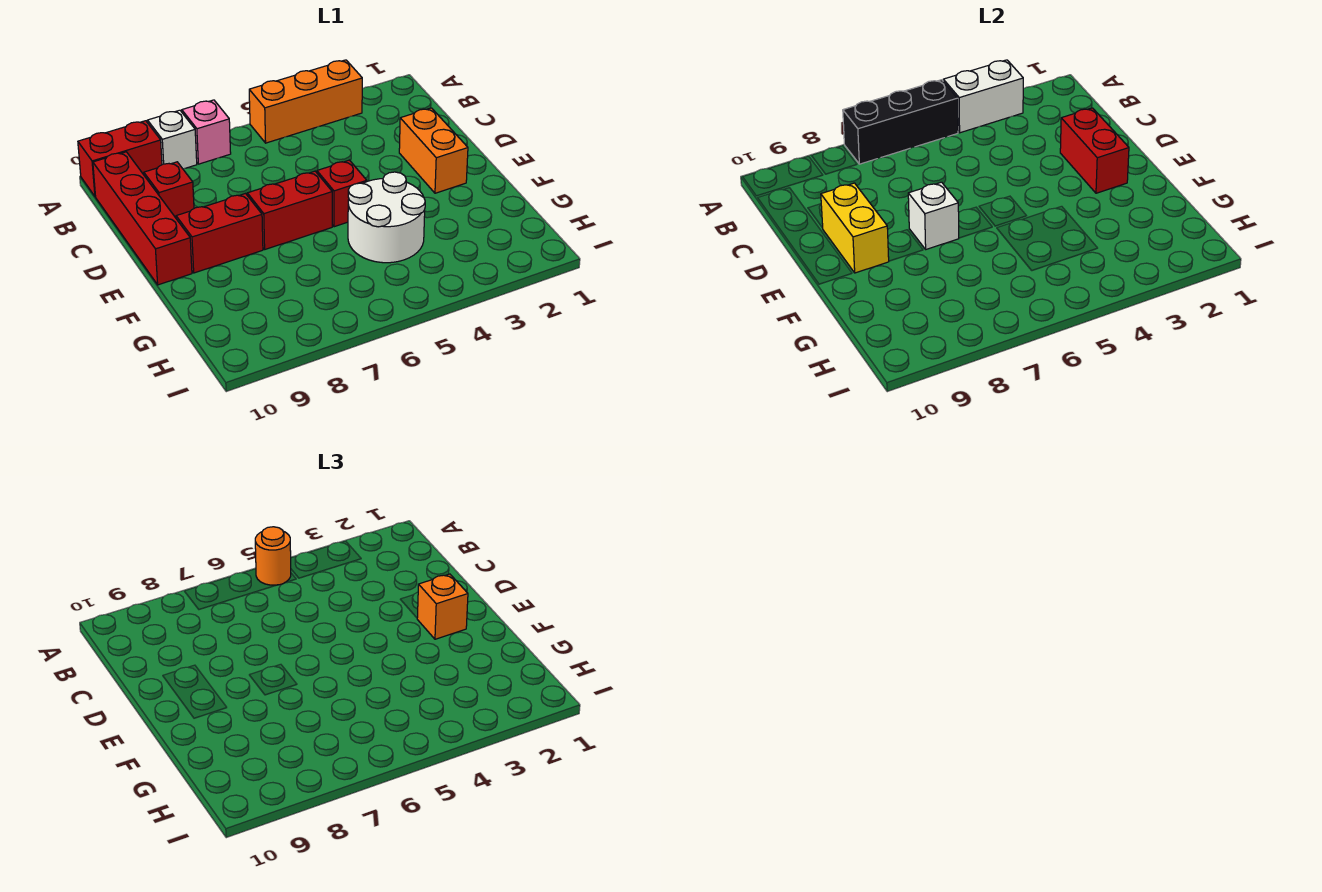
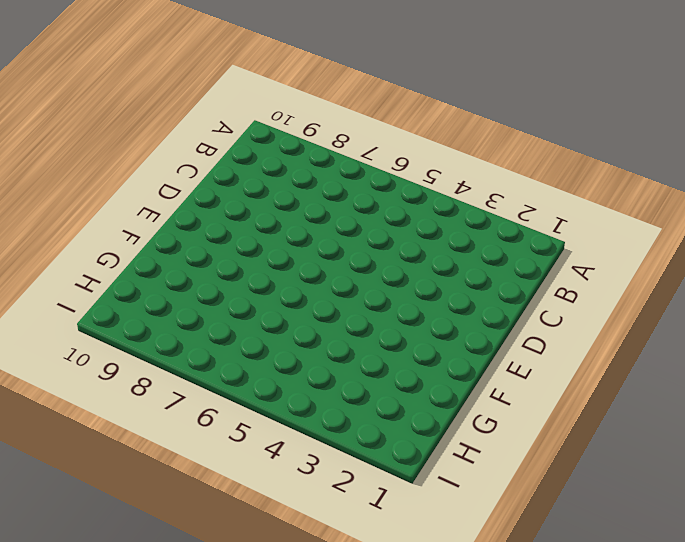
none -> orange brick A3:A5 level 1
none -> pink brick A7 level 1
none -> white brick A8 level 1

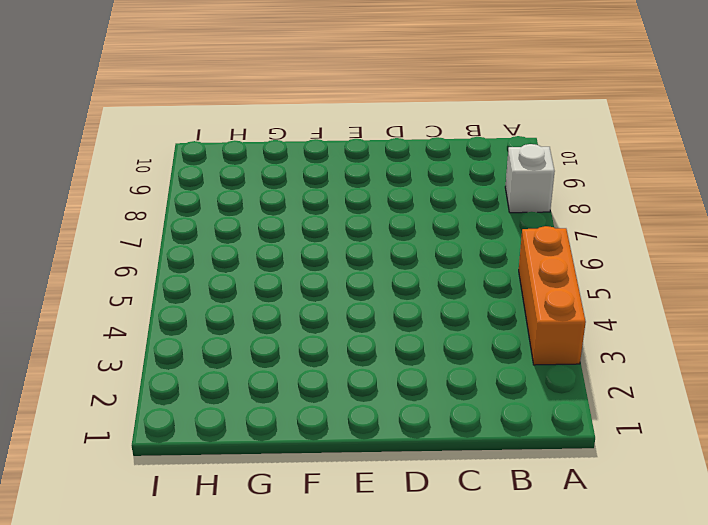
none -> pink brick A7 level 1
none -> red brick A9:A10 level 1
none -> red brick B10:E10 level 1

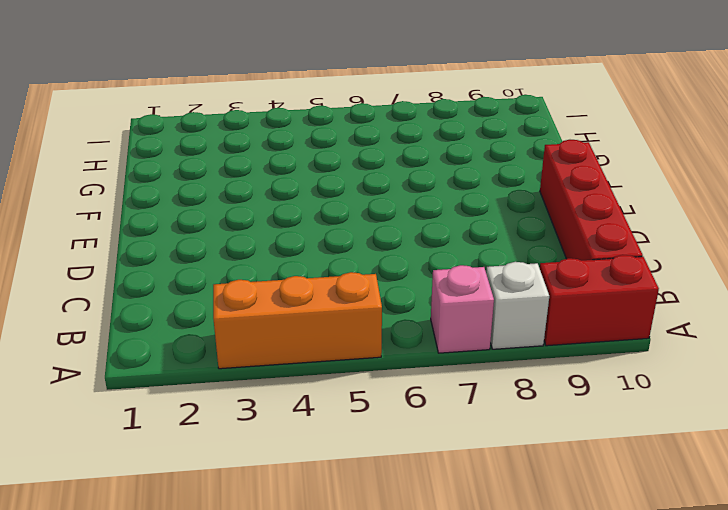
none -> red brick C9 level 1
none -> orange brick D2:E2 level 1
none -> red brick E5 level 1

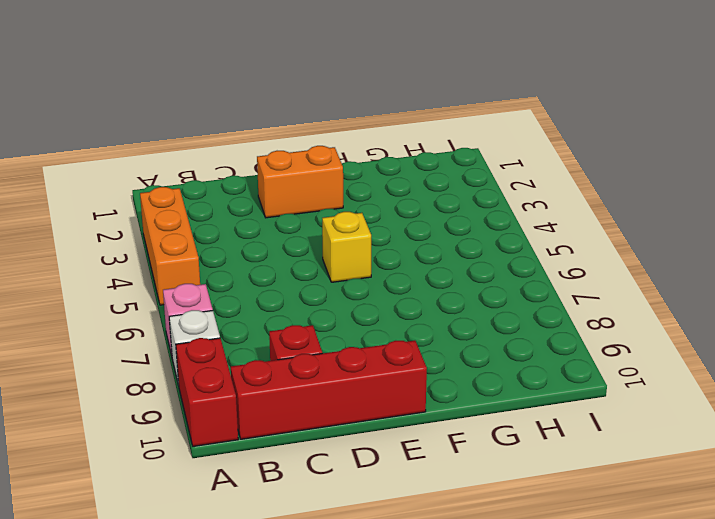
yellow brick E5 level 1 -> red brick E5 level 1
none -> red brick E6:E7 level 1
none -> red brick E8:E9 level 1
none -> white round brick F4:G5 level 1

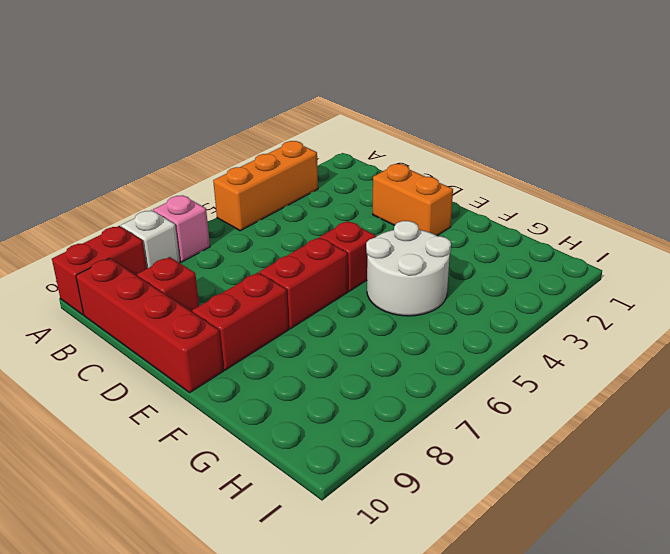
none -> white brick A3:A4 level 2
none -> black brick A5:A7 level 2
none -> red brick D2:E2 level 2

